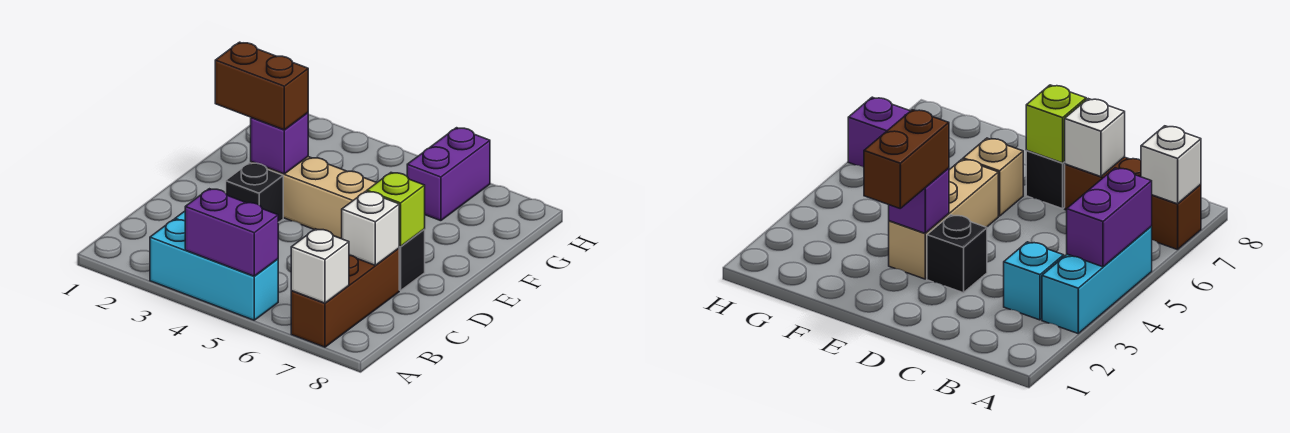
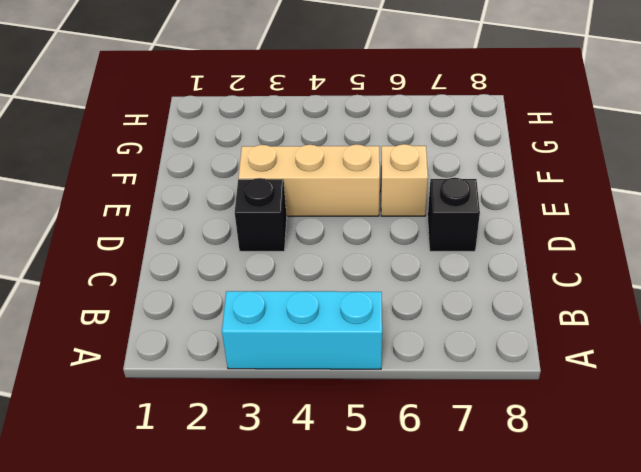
none -> brown brick A7:C7 level 1
none -> cyan brick B3 level 1
none -> purple brick G6:H6 level 1

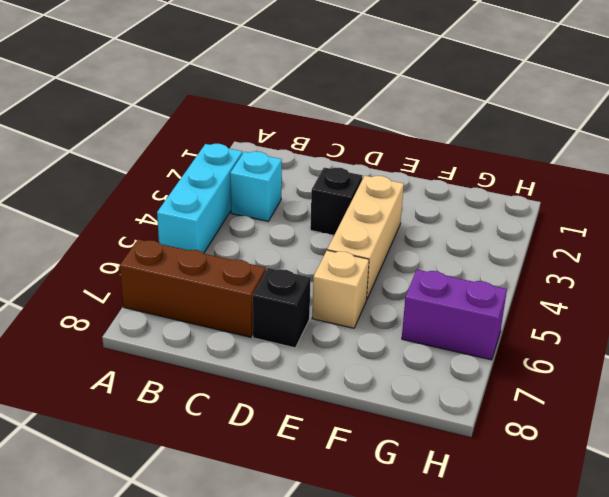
none -> purple brick A4:A5 level 2
none -> white brick A7 level 2
none -> white brick C7 level 2

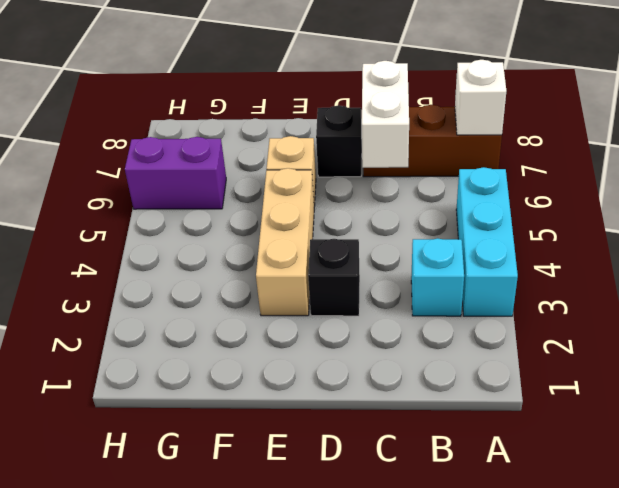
white brick C6:C7 level 2 -> white brick C7 level 2
none -> purple brick A4:A5 level 2
none -> lime brick D7 level 2
none -> purple brick E3 level 2

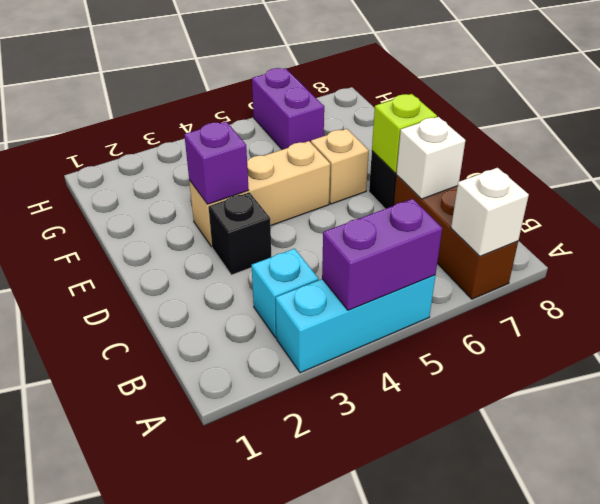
none -> brown brick E2:E3 level 3

